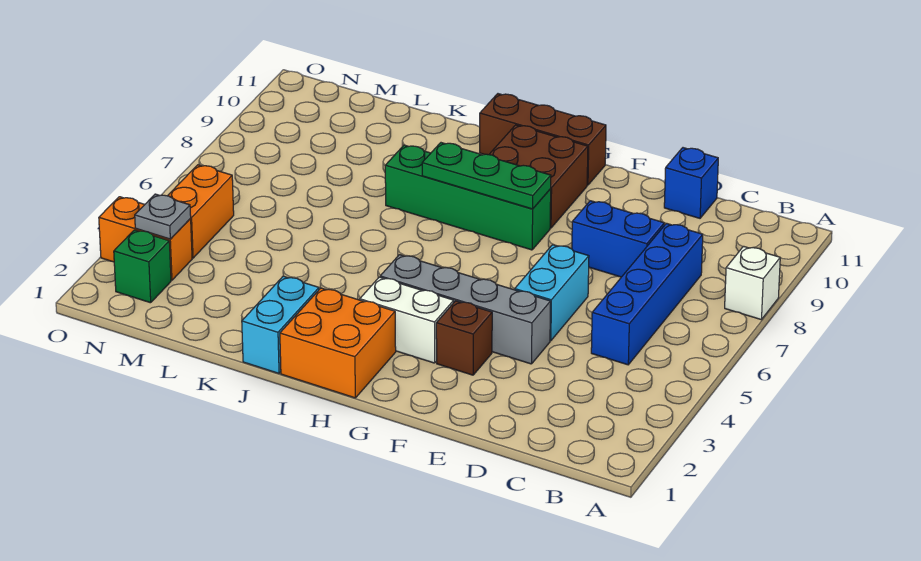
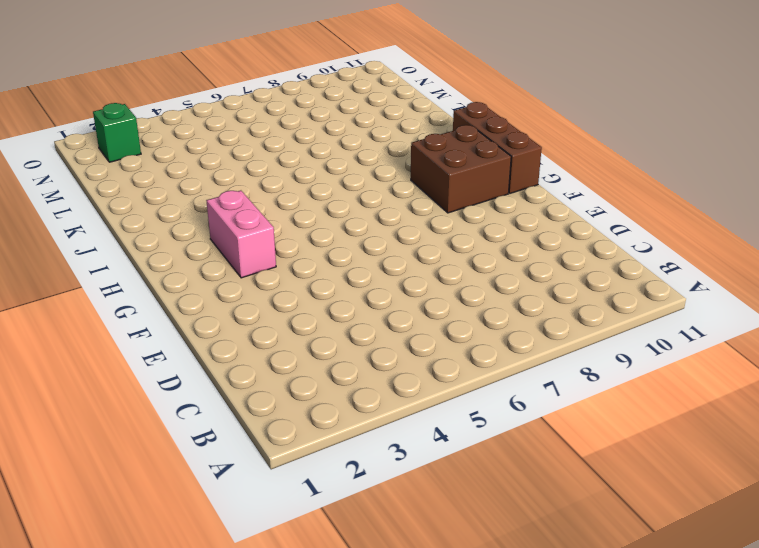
pink brick G3:H3 level 1 -> white brick G3:H3 level 1
none -> white brick A8 level 1
none -> blue brick C5:C8 level 1
none -> blue brick D8:E8 level 1

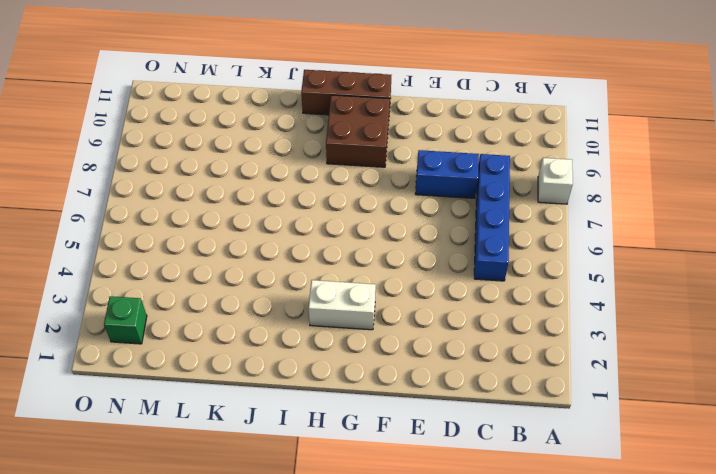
none -> blue brick D11 level 1
none -> grey brick E4:H4 level 1
none -> cyan brick E5:E6 level 1

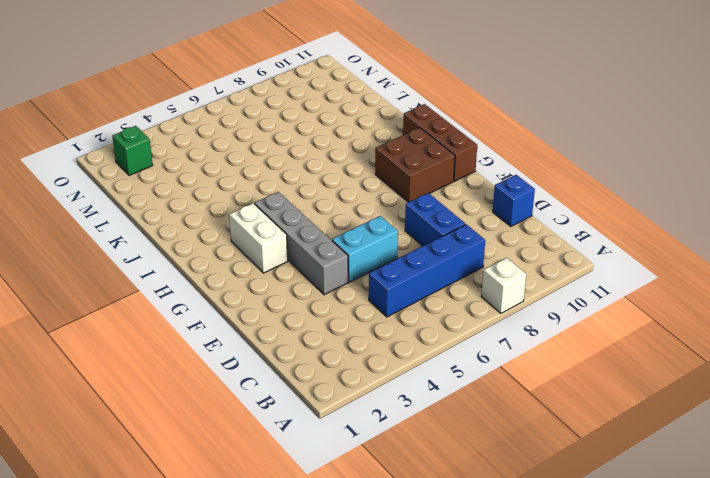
none -> brown brick F3 level 1
none -> green brick G8:J8 level 1
none -> orange brick H1:I2 level 1

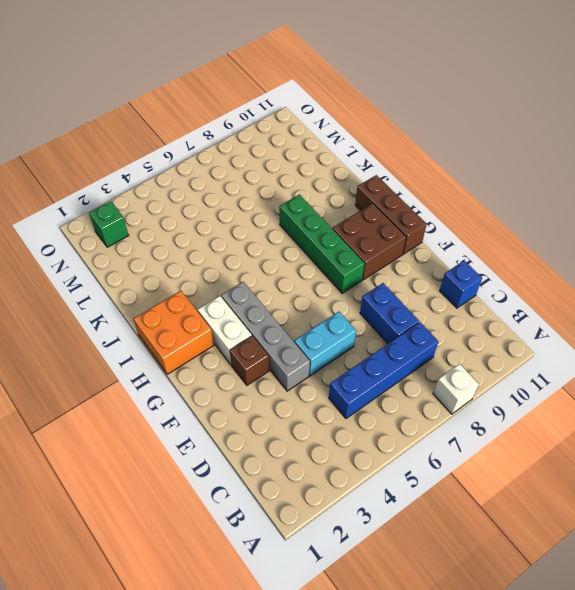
none -> cyan brick J1:J2 level 1
none -> orange brick N3:O3 level 1
none -> orange brick N4:N5 level 1

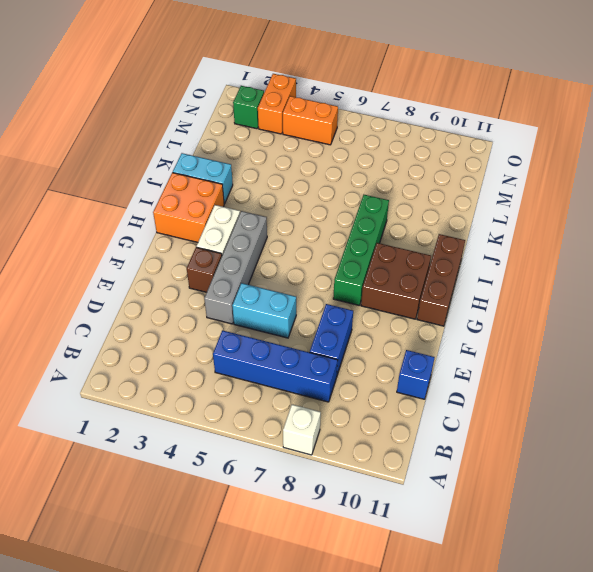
none -> green plate G8:I8 level 2
none -> grey plate N3 level 2

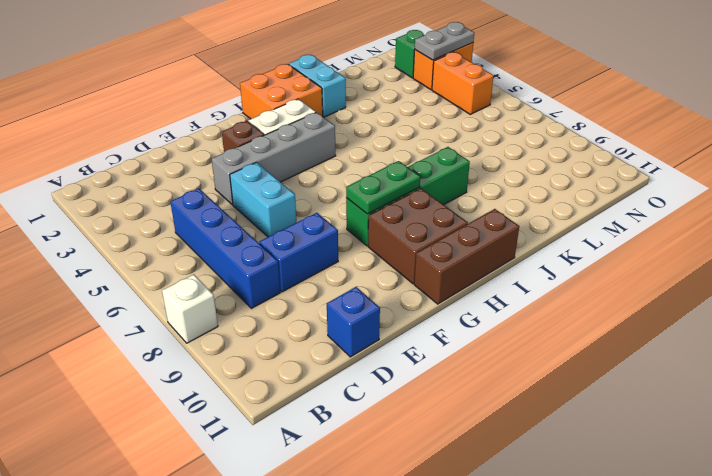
green plate G8:H8 level 2 -> green plate G8:I8 level 2
grey plate N3:O3 level 2 -> grey plate N3 level 2

